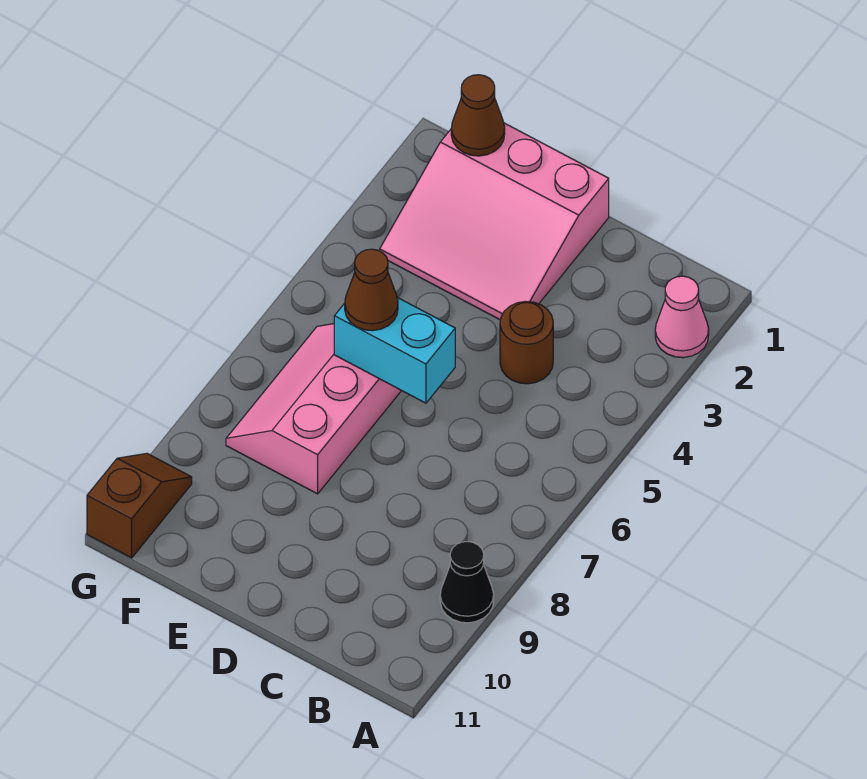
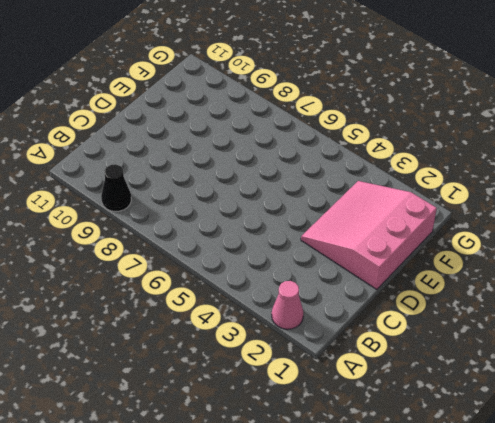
none -> brown round brick C4 level 1
none -> pink slope E6:F8 level 1 top E

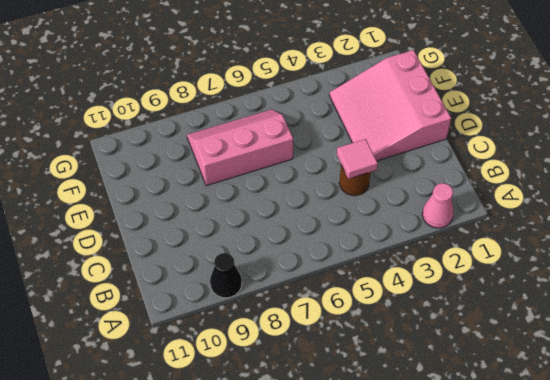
pink tile C4 level 2 -> none
none -> brown slope G10:G11 level 1 top 11
none -> cyan brick D6:E6 level 2

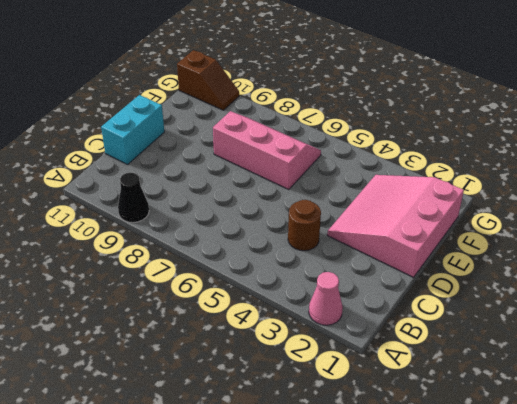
cyan brick C11:D11 level 1 -> cyan brick D6:E6 level 2
none -> brown cone F1 level 2
none -> brown cone E6 level 3

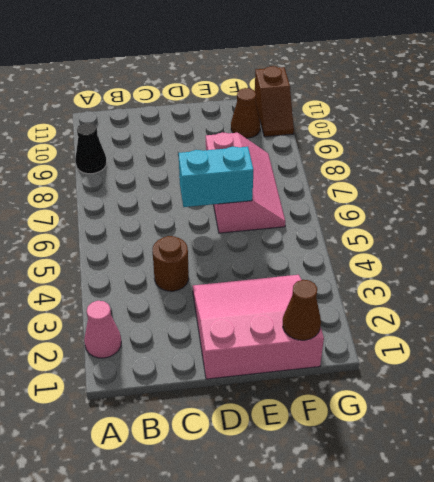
brown cone F10 level 1 -> brown cone E6 level 3

